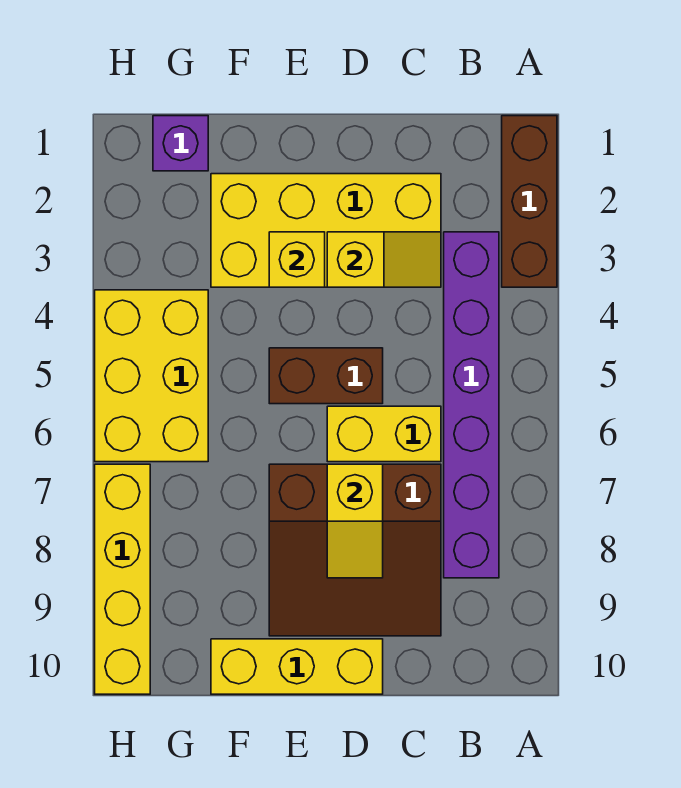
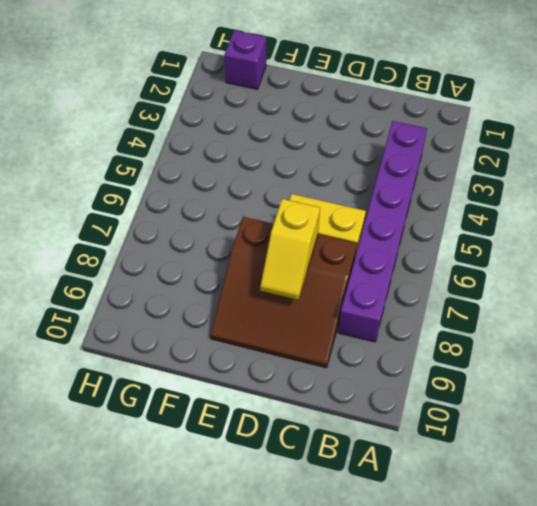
none -> brown brick A1:A3 level 1
none -> yellow brick C2:F3 level 1
none -> brown brick D5:E5 level 1

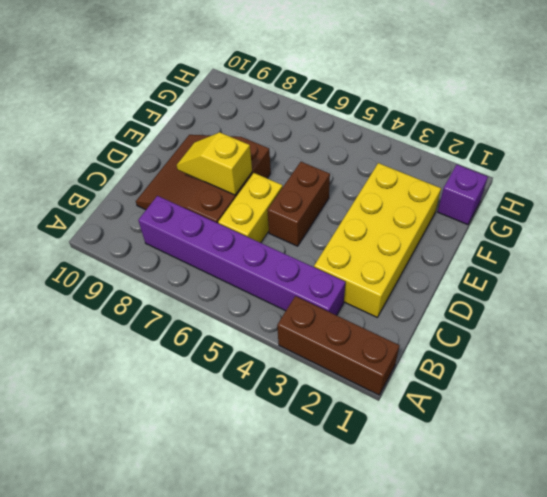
none -> yellow brick D10:F10 level 1
none -> yellow brick G4:H6 level 1
none -> yellow brick H7:H10 level 1

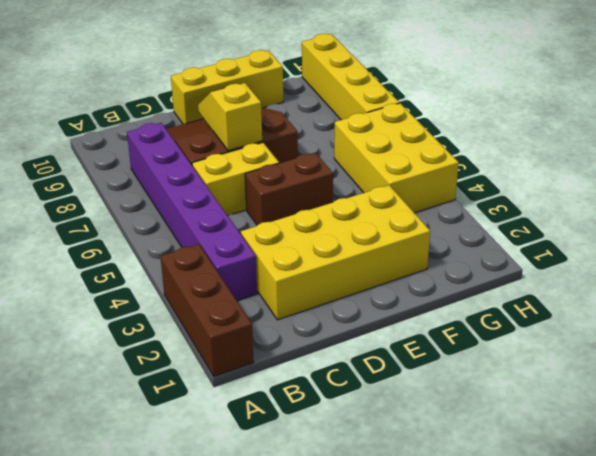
none -> purple brick G1 level 1
none -> yellow slope C3:D3 level 2 top D
none -> yellow brick E3 level 2

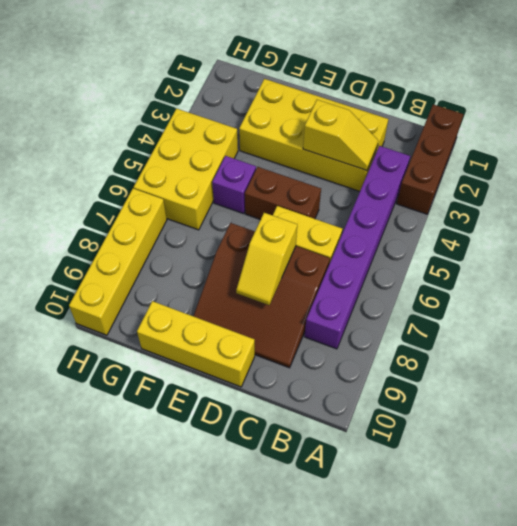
purple brick F5 level 1 -> purple brick G1 level 1
none -> yellow brick E3 level 2

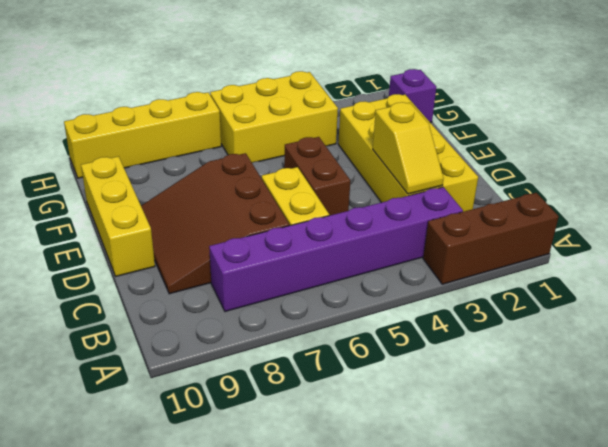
none -> yellow slope D7:D8 level 2 top 7
none -> yellow brick E3 level 2

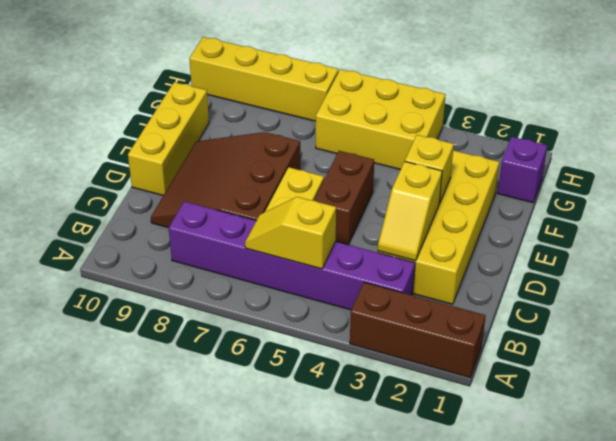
yellow slope B5:B6 level 2 top 5 -> yellow slope D7:D8 level 2 top 7

